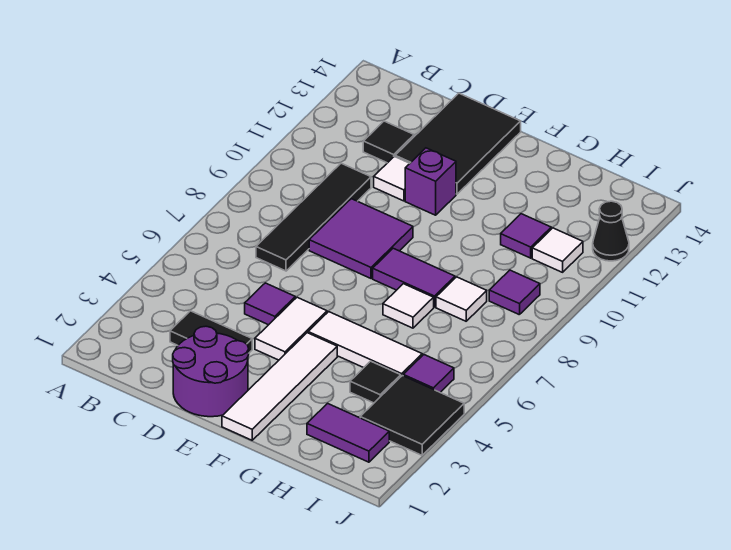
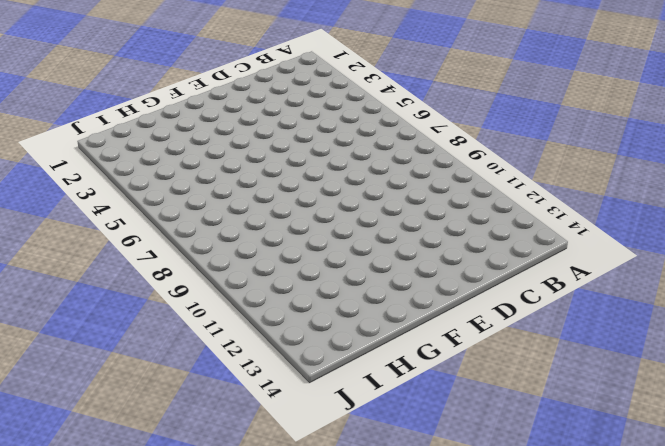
none -> black tile C3:D3 level 1
none -> black tile C7:C10 level 1
none -> black tile C12 level 1

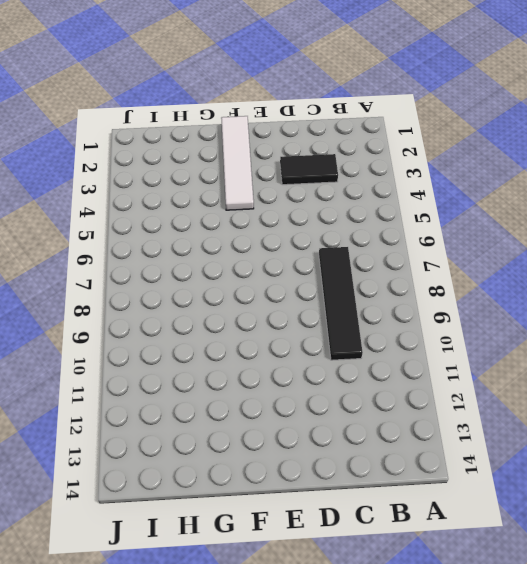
none -> black tile C12 level 1
none -> purple round brick D1:E2 level 1
none -> purple tile D5 level 1

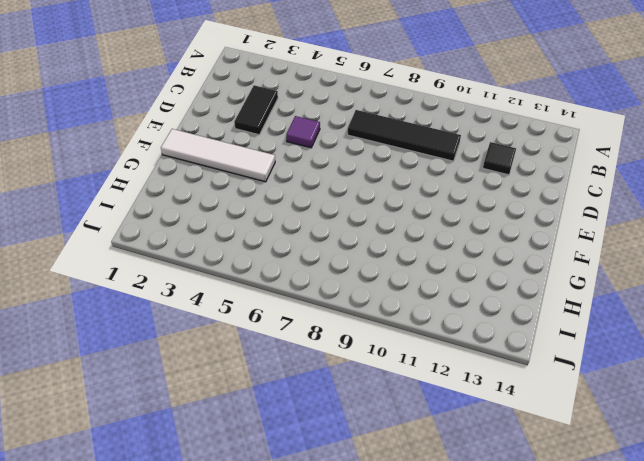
none -> purple round brick D1:E2 level 1
none -> purple tile D8:E9 level 1
none -> white tile D11 level 1

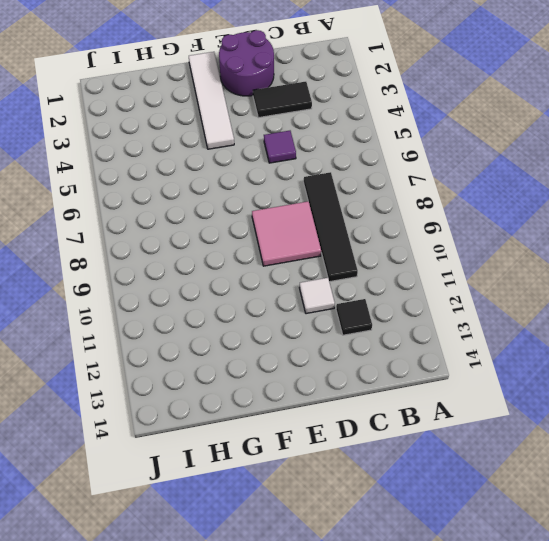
pink tile D8:E9 level 1 -> purple tile D8:E9 level 1
none -> black tile D12:E14 level 1
none -> white tile E4:E5 level 1
none -> purple brick E11 level 1

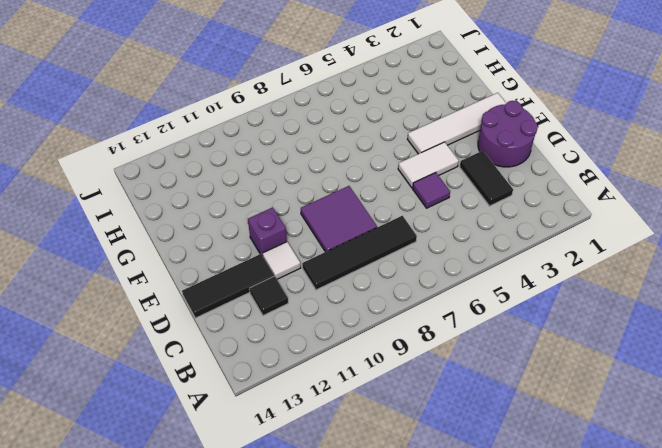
black tile D12:D14 level 1 -> black tile D12:E14 level 1
none -> white tile F5:H5 level 1
none -> purple tile F8:G8 level 1
none -> white tile G7 level 1

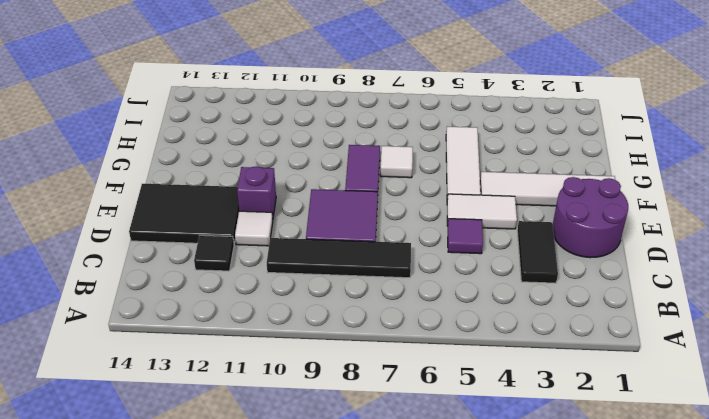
none -> purple tile H2:I2 level 1
none -> black tile H4 level 1
none -> white tile H8 level 1

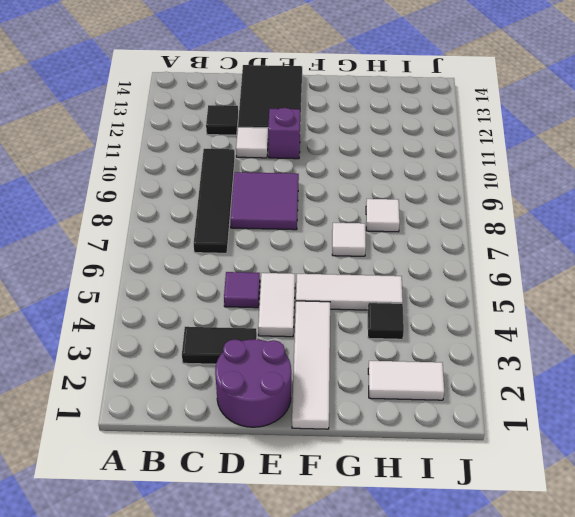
white tile H2:I2 level 1 -> purple tile H2:I2 level 1
none -> purple tile F8:G8 level 1
none -> purple tile H11 level 1
none -> black tile I3:J4 level 1

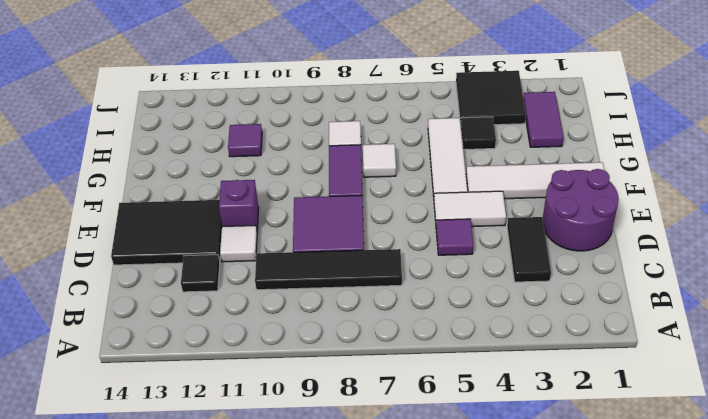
none -> purple tile I5 level 1
none -> purple tile I9 level 1
none -> white tile I11 level 1

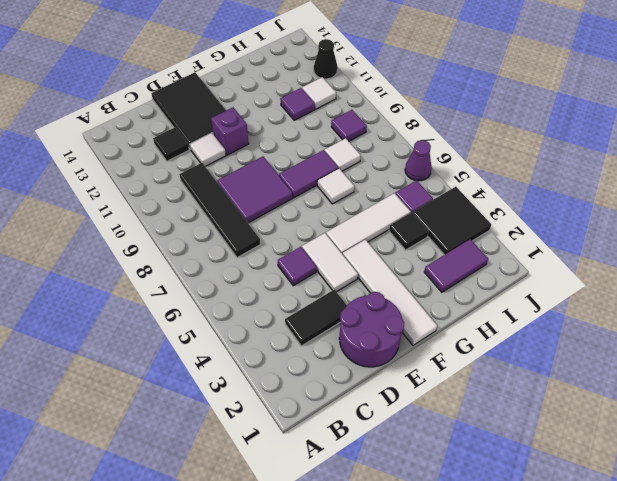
purple cone J6 level 1 -> none

